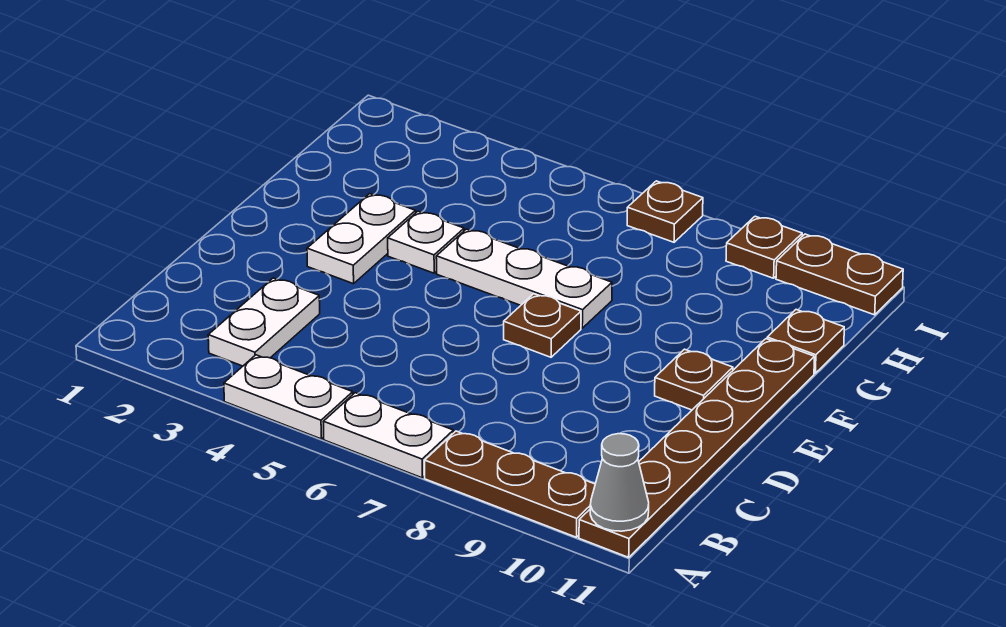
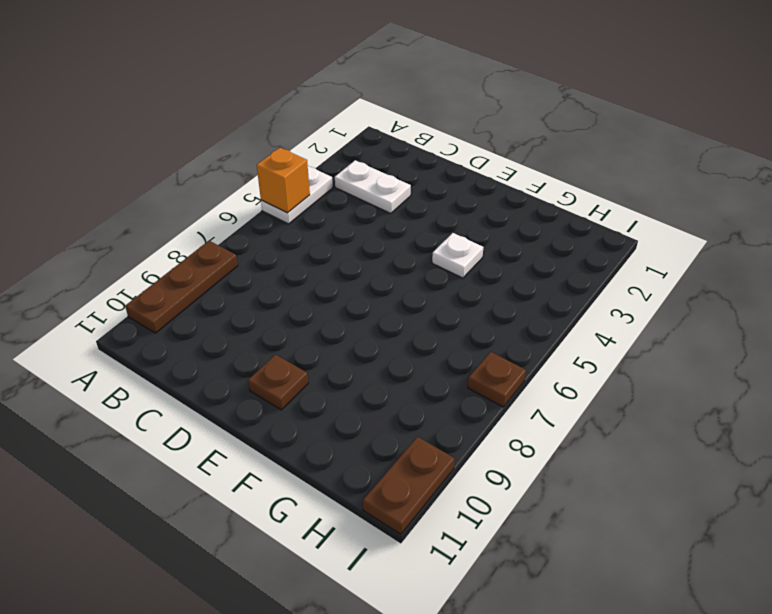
orange brick A5 level 2 -> none
none -> white plate A6:A7 level 1
none -> brown plate A11:F11 level 1
none -> white plate E3:F3 level 1

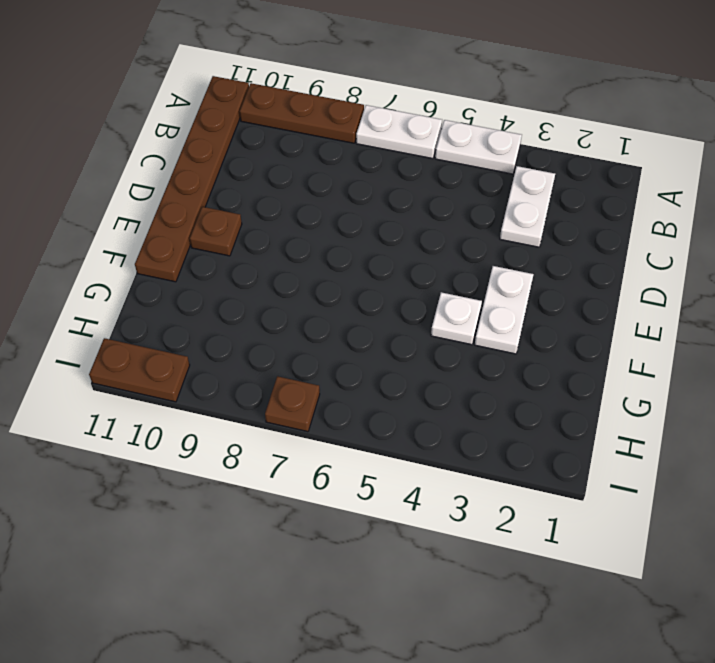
none -> brown plate E7 level 1
none -> white plate F5:F7 level 1
none -> brown plate G11 level 1

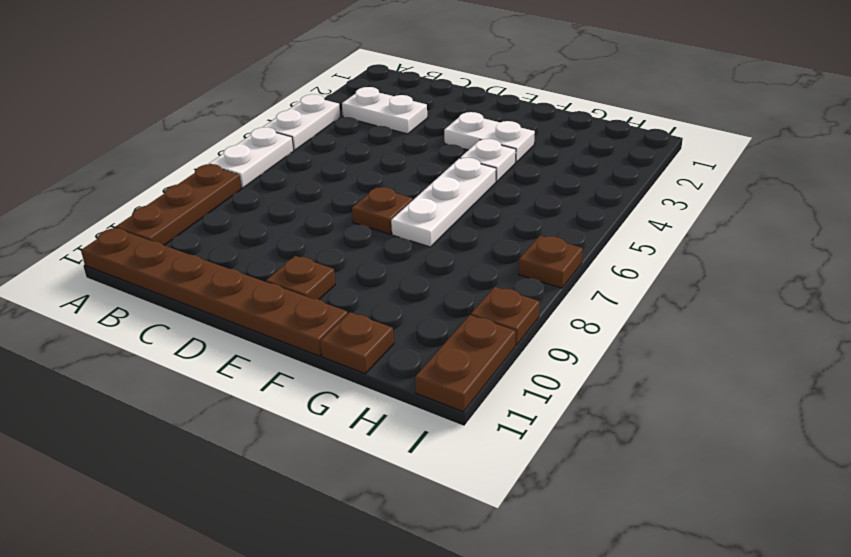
none -> grey cone A11 level 2

